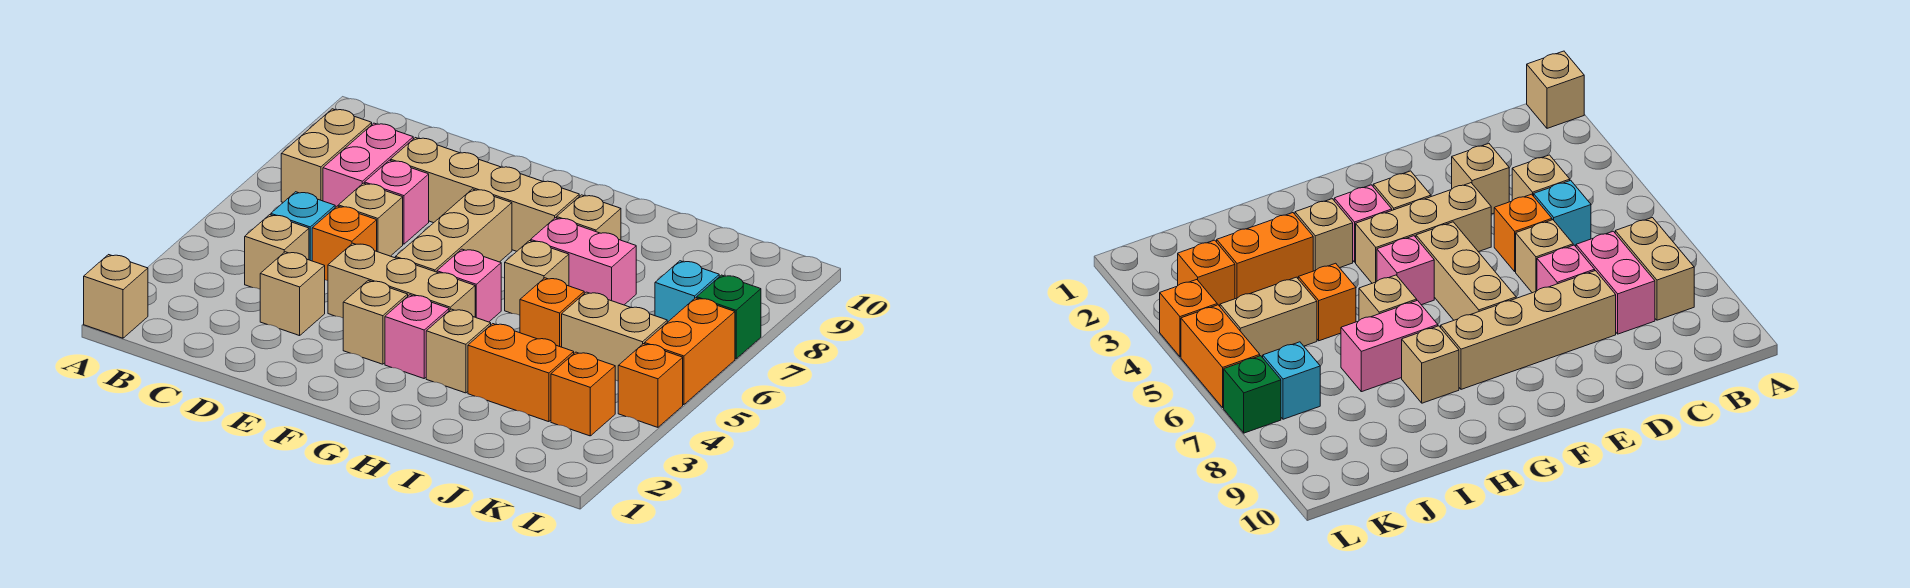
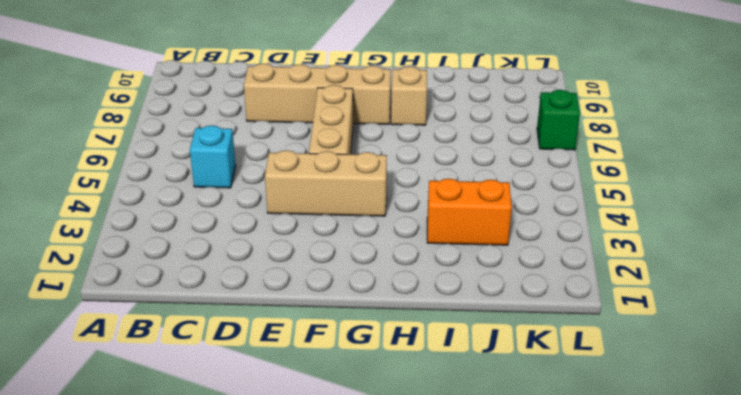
none -> tan brick A1 level 1
none -> tan brick B7:B8 level 1
none -> tan brick C4 level 1

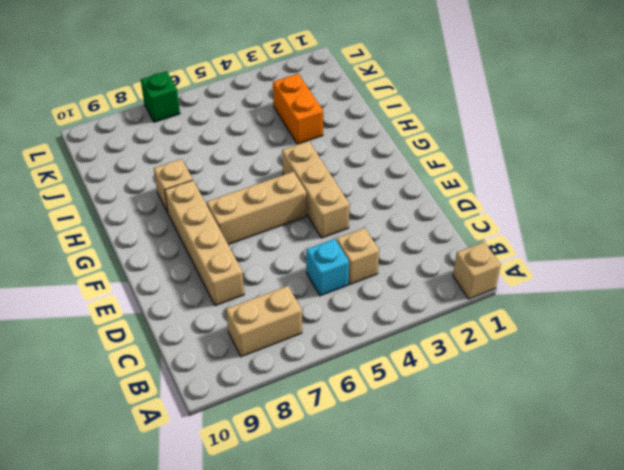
none -> pink brick C7:C8 level 1
none -> tan brick D3 level 1
none -> orange brick D5 level 1

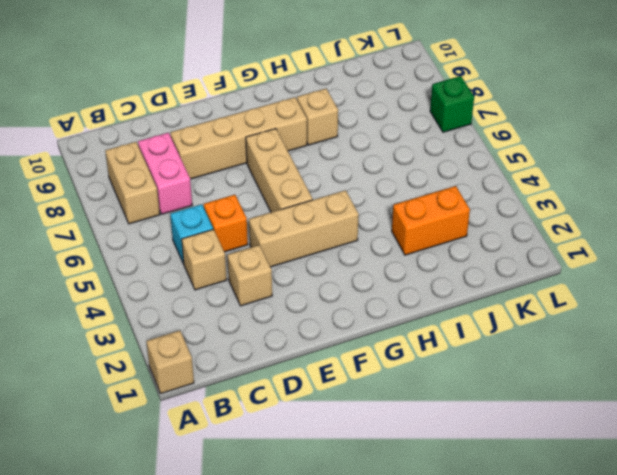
none -> tan brick D6 level 1
none -> pink brick D7 level 1
none -> tan brick F3 level 1

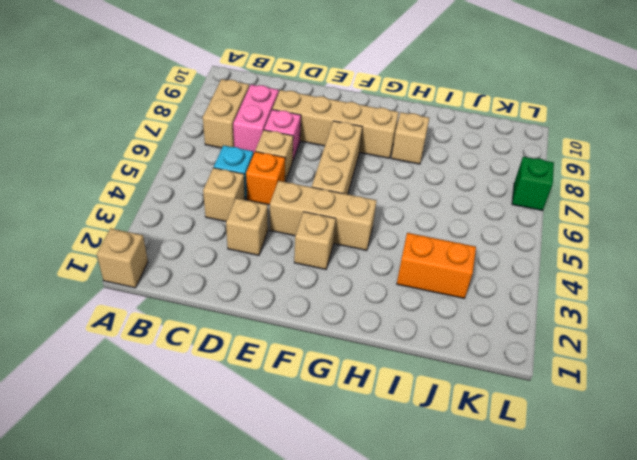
none -> pink brick G3 level 1
none -> pink brick G5 level 1
none -> tan brick H3 level 1

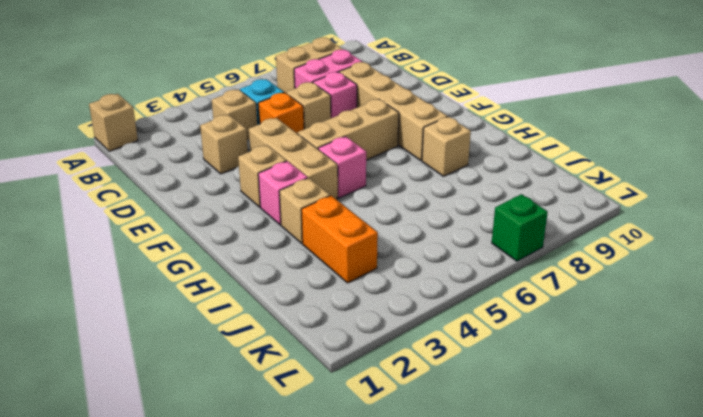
none -> tan brick H6 level 1
none -> pink brick H7:I7 level 1
none -> orange brick I5 level 1

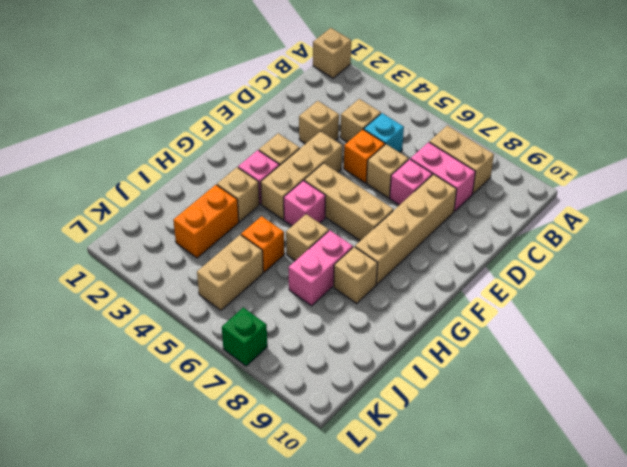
none -> orange brick K3 level 1
none -> cyan brick K7 level 1
none -> orange brick L4 level 1

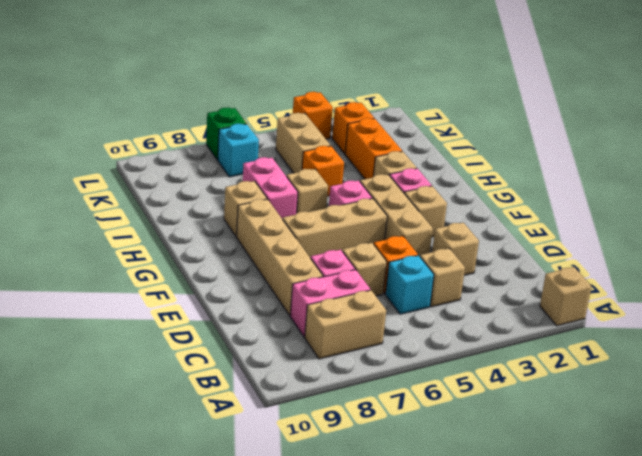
none -> orange brick L5:L6 level 1

